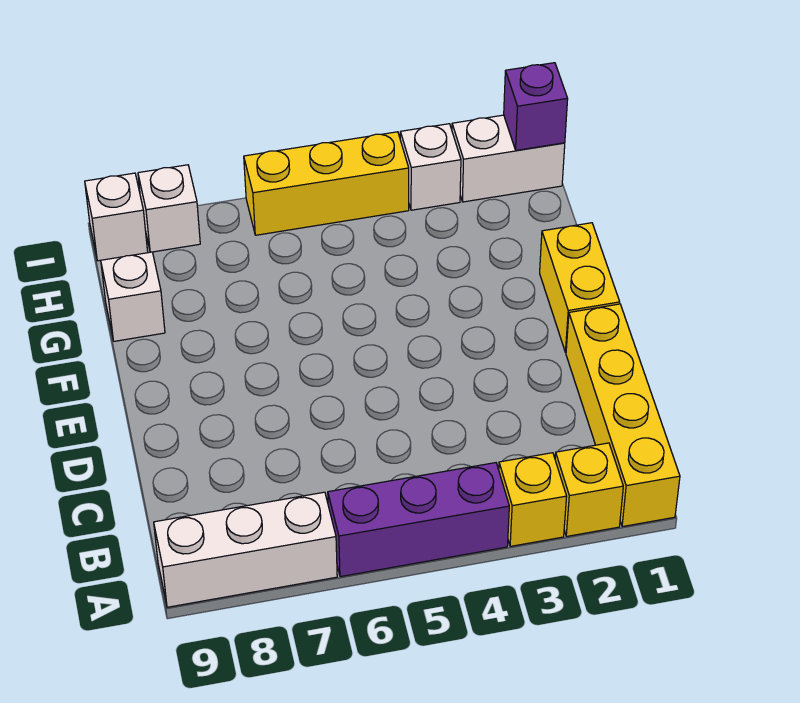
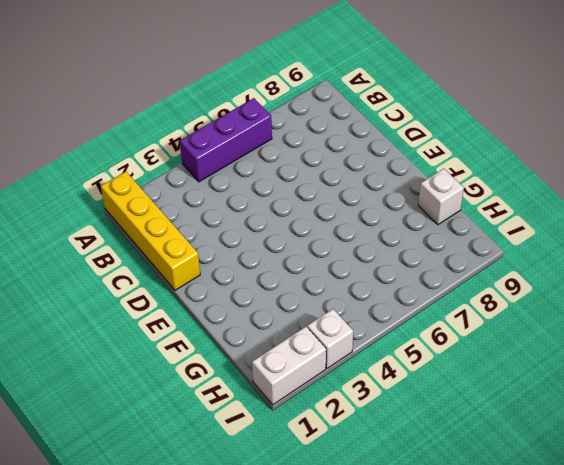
none -> yellow brick A2 level 1
none -> yellow brick A3 level 1
none -> white brick A7:A9 level 1

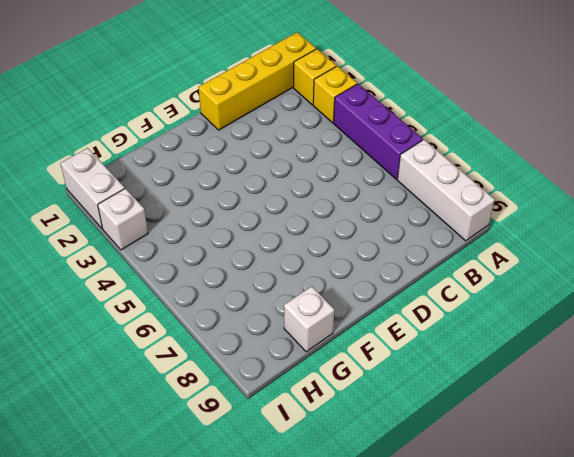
none -> yellow brick E1:F1 level 1
none -> yellow brick I4:I6 level 1
none -> white brick I8 level 1

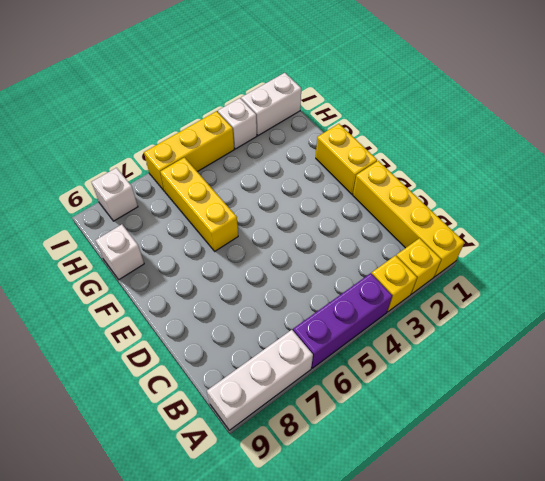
yellow brick F6:H6 level 1 -> none
none -> white brick I9 level 1
none -> purple brick I1 level 2

